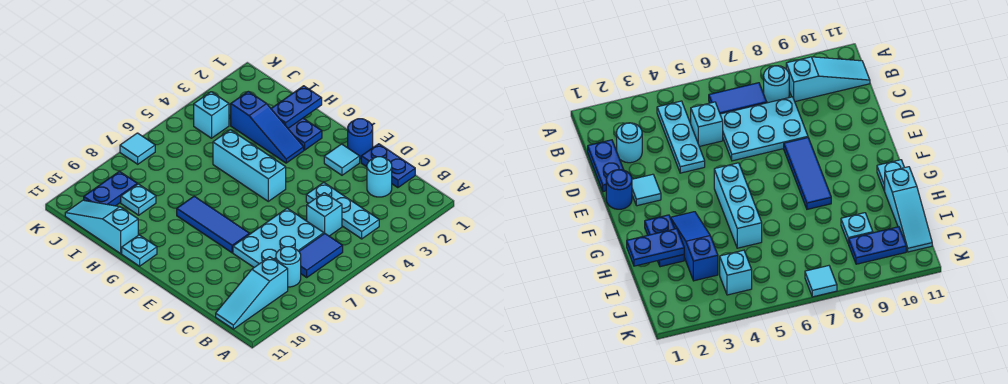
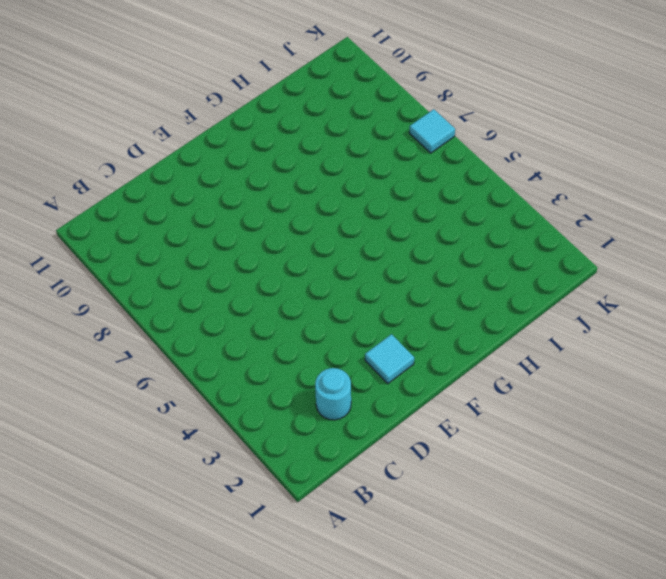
none -> cyan plate B4:D4 level 1
none -> blue tile B6:B7 level 1
none -> cyan round brick B8 level 1

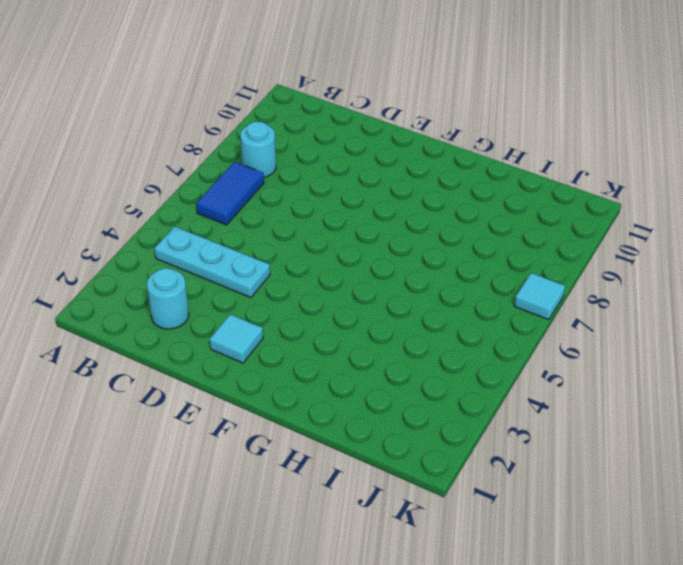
none -> cyan slope B9:B11 level 1 top 9
none -> blue plate C1:D1 level 1
none -> cyan brick C5 level 1

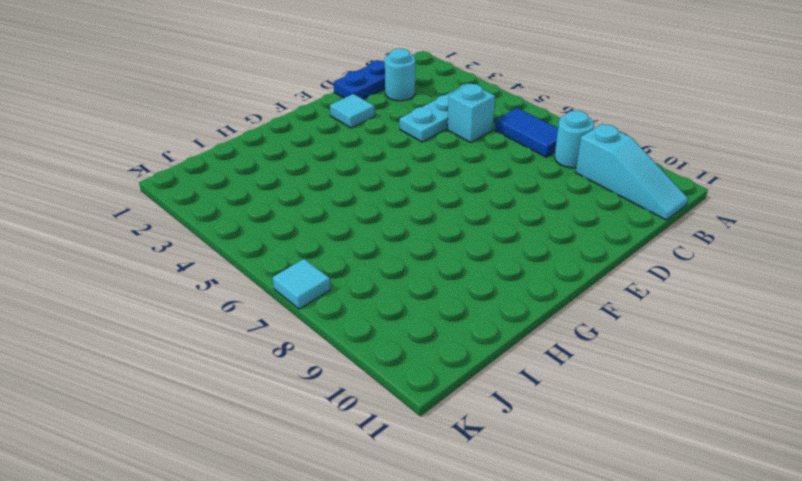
none -> cyan plate C6:D8 level 1
none -> blue round brick E1 level 1
none -> blue tile E8:G8 level 1

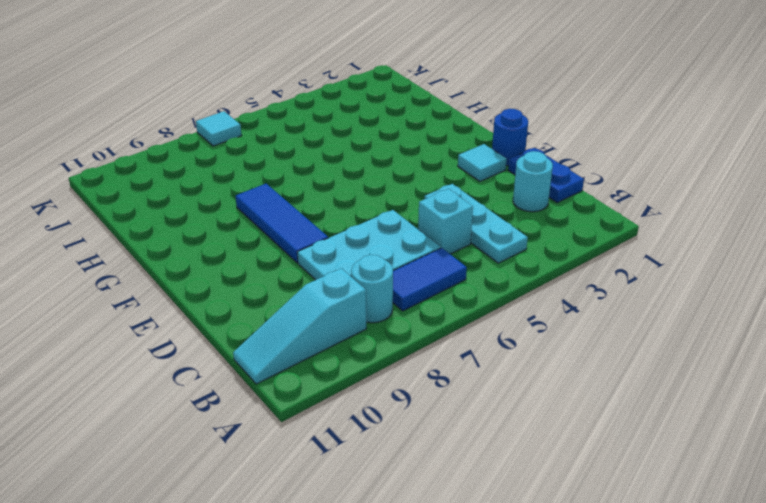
none -> cyan brick F5:H5 level 1
none -> blue plate G2:H2 level 1
none -> blue slope G3:I3 level 1 top I

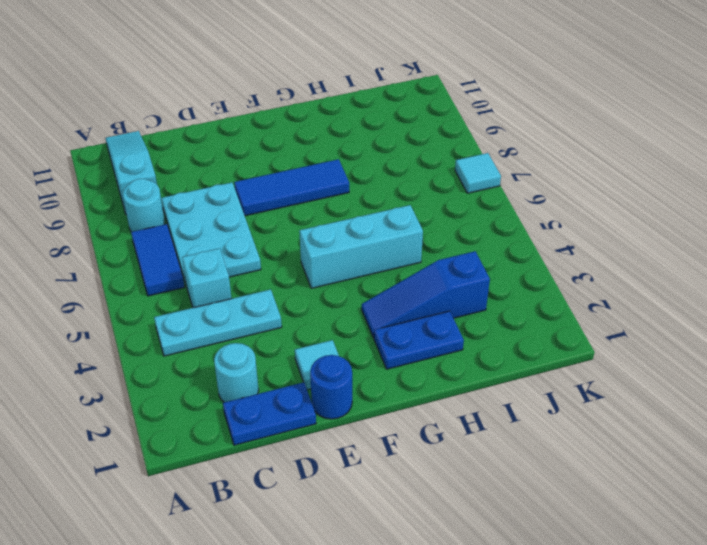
none -> cyan plate G11 level 1
none -> cyan slope H11:J11 level 1 top H
none -> cyan plate I9 level 1

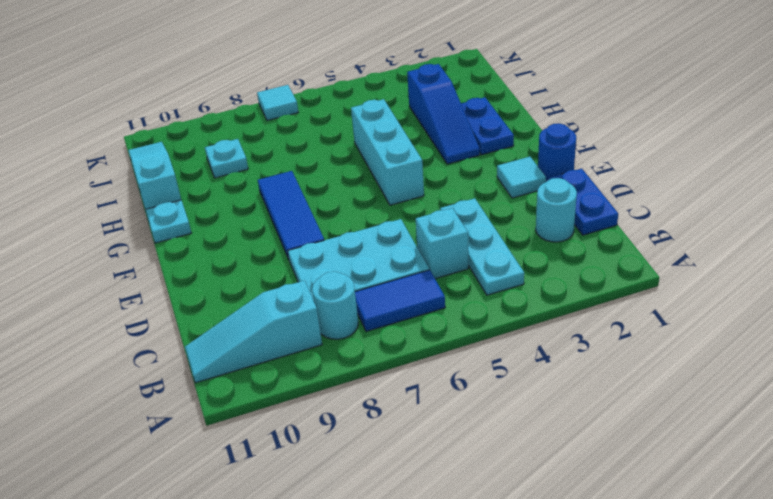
none -> cyan brick J4 level 1
none -> blue plate J9:J10 level 1
none -> blue plate H1:H2 level 2

